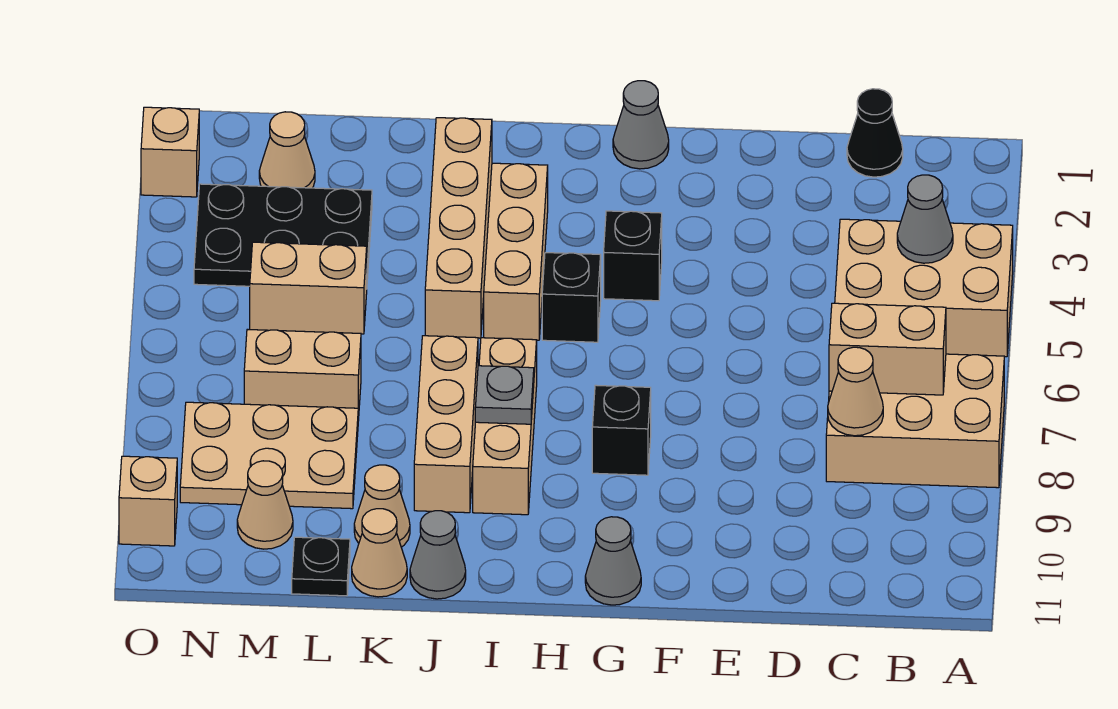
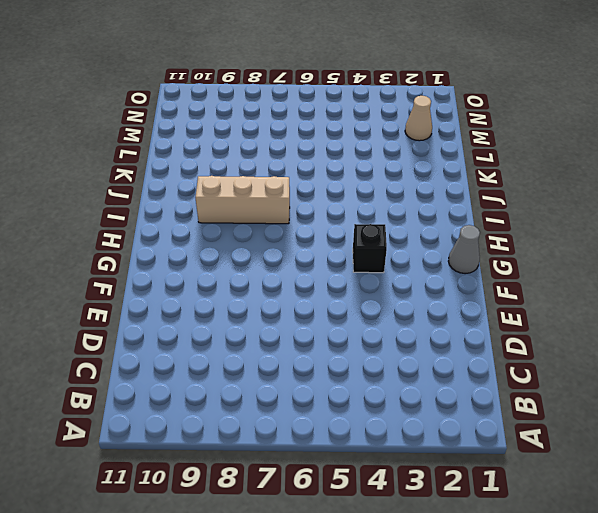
none -> tan brick A4:C5 level 1
none -> tan brick A7:C8 level 1
none -> black cone C1 level 1

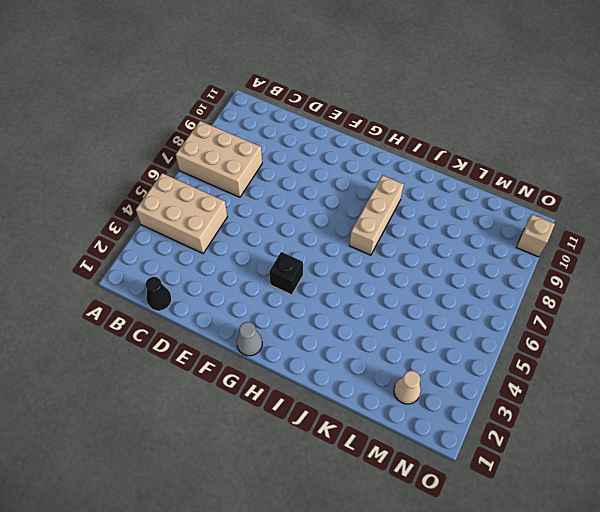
none -> black brick G8 level 1
none -> grey cone G11 level 1
none -> black brick H5 level 1

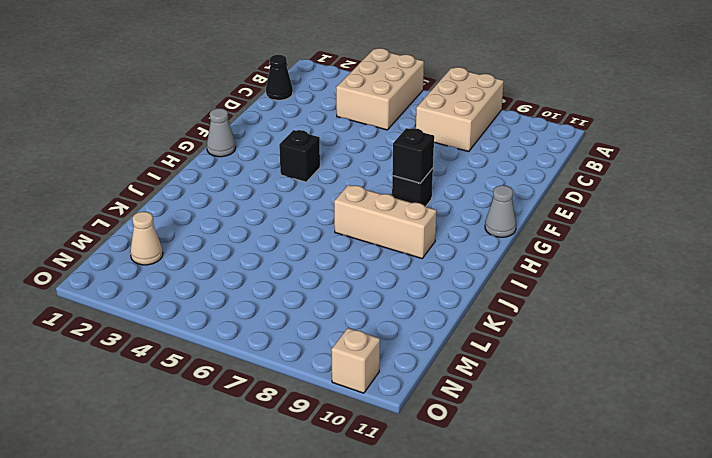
black brick G8 level 2 -> black brick H5 level 1
none -> tan brick I3:I5 level 1
none -> tan brick J2:J5 level 1
none -> tan brick J7:J9 level 1

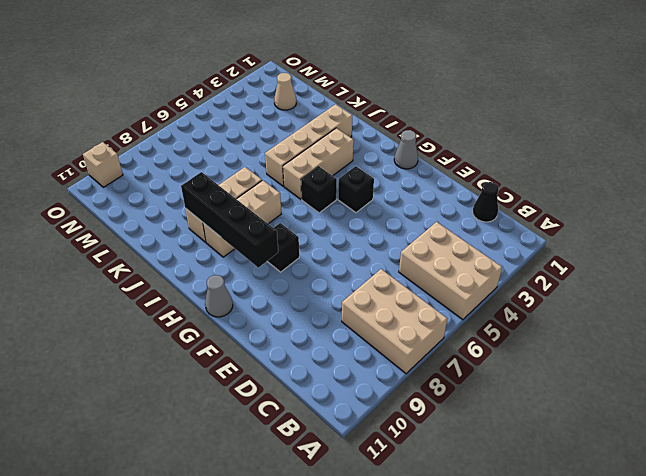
black brick G9:J9 level 2 -> none
none -> grey cone J11 level 1
none -> tan cone K10 level 1
none -> tan cone K11 level 1

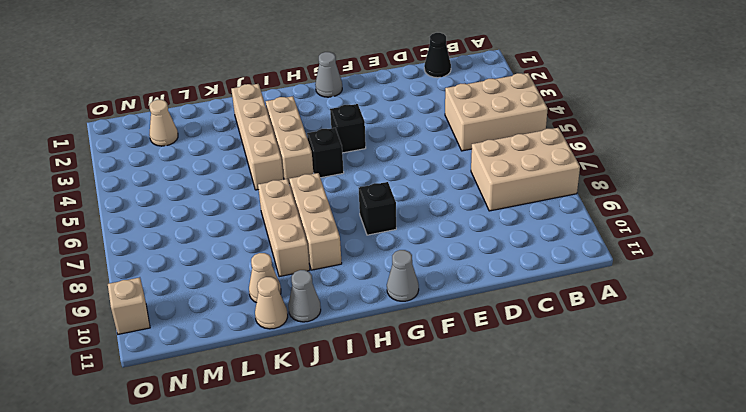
none -> black plate L3:N4 level 1
none -> tan brick L5:M5 level 1
none -> tan brick L7:M7 level 1

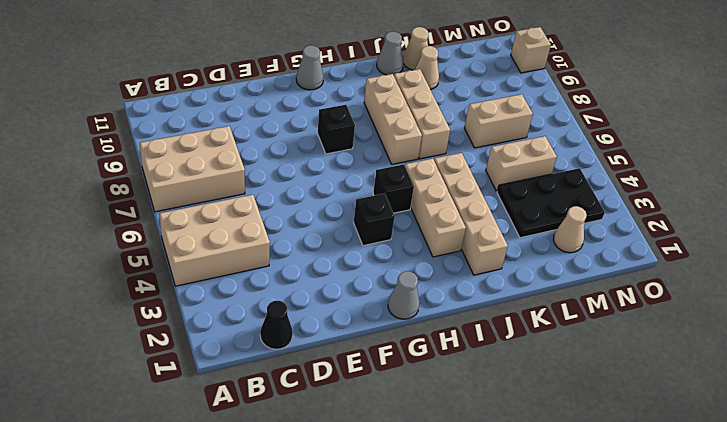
none -> tan plate L8:N9 level 1
none -> black plate L11 level 1
none -> tan cone M10 level 1

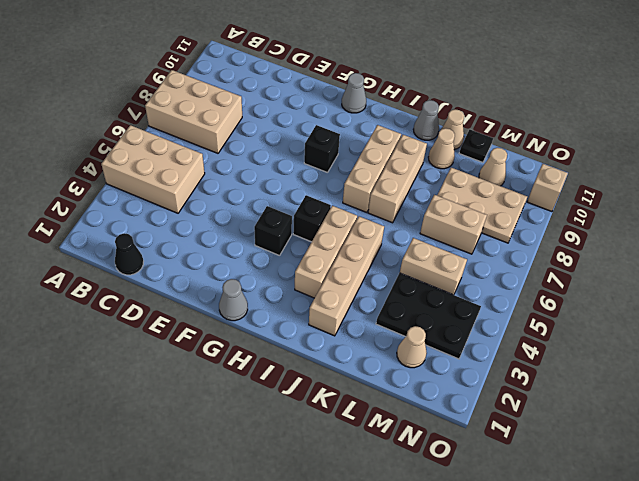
none -> tan brick O2 level 1
none -> grey cone B4 level 2
none -> tan brick B7:C7 level 2

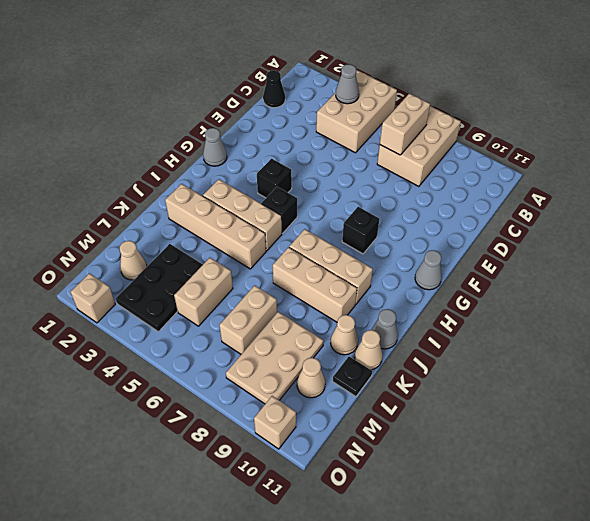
none -> tan cone C8 level 2
none -> grey plate I8 level 2

